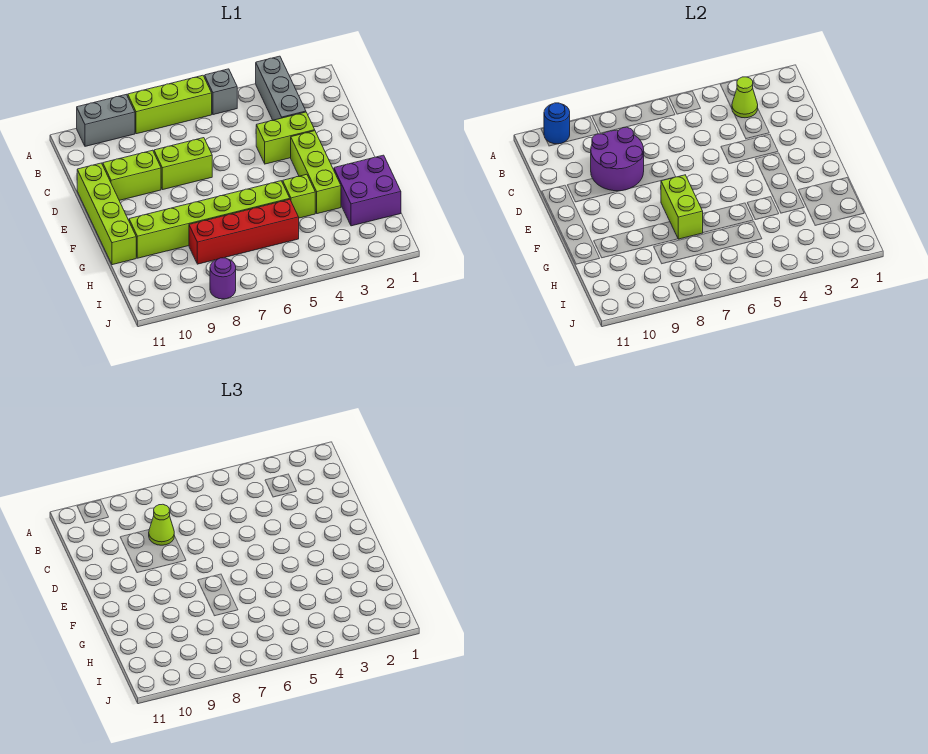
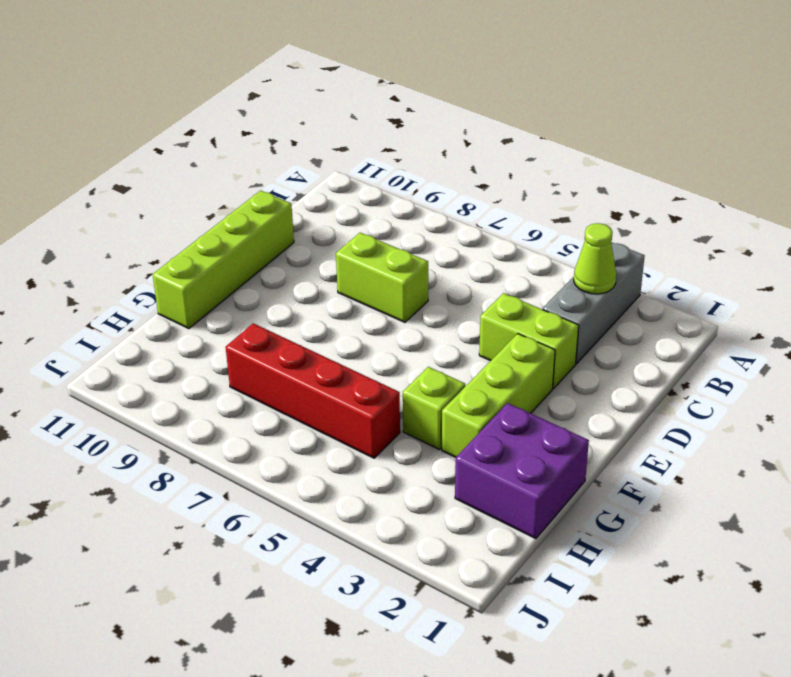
none -> grey brick A5 level 1
none -> lime brick A6:A8 level 1
none -> grey brick A9:A10 level 1

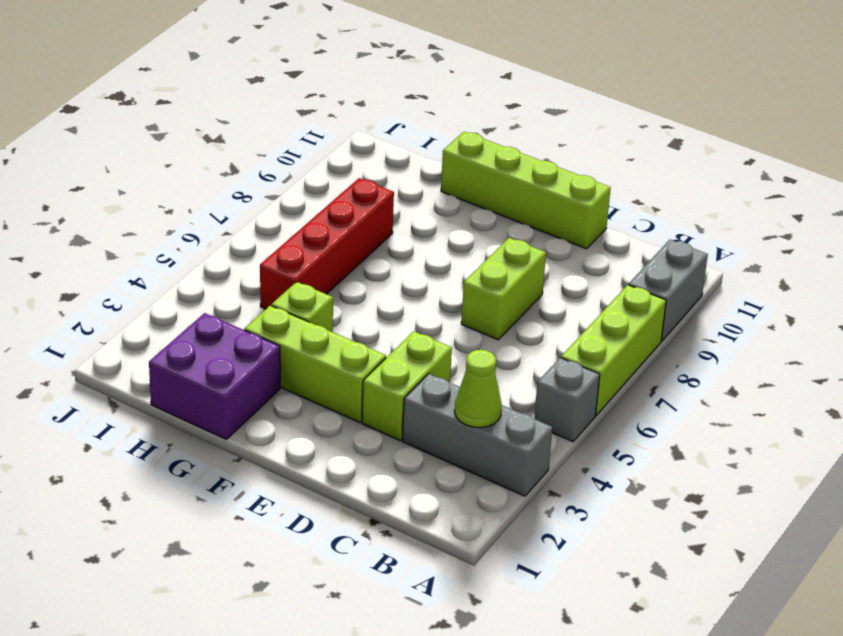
none -> lime brick D9:D10 level 1
none -> lime brick G5:G10 level 1
none -> purple round brick J8 level 1

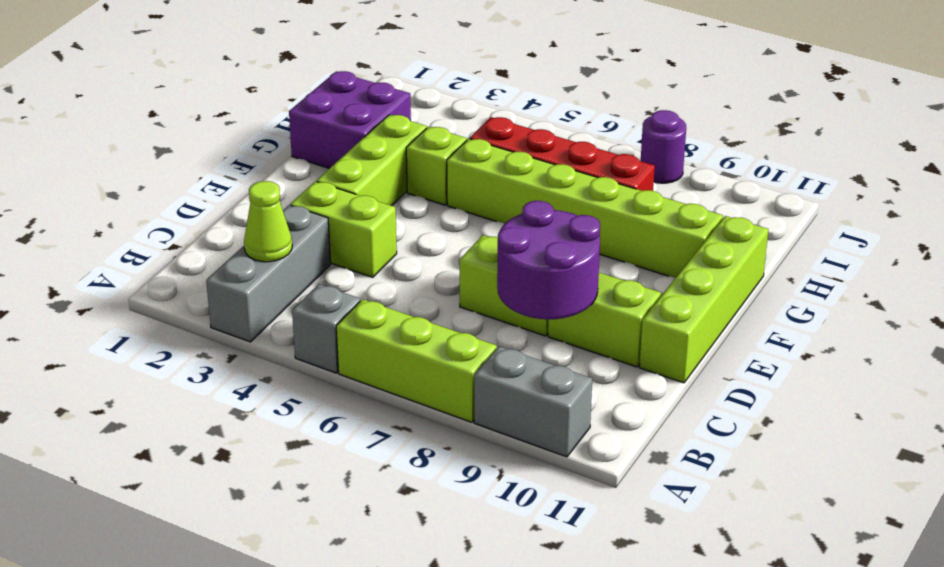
none -> blue round brick A10 level 2
none -> lime brick F7:G7 level 2
none -> lime cone C8 level 3

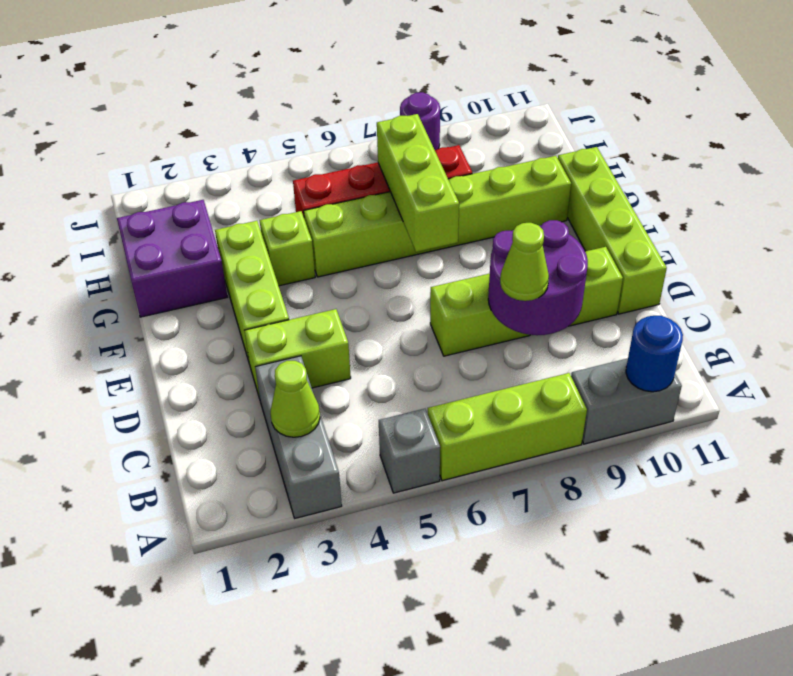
lime brick F7:H7 level 2 -> lime brick F7:G7 level 2

